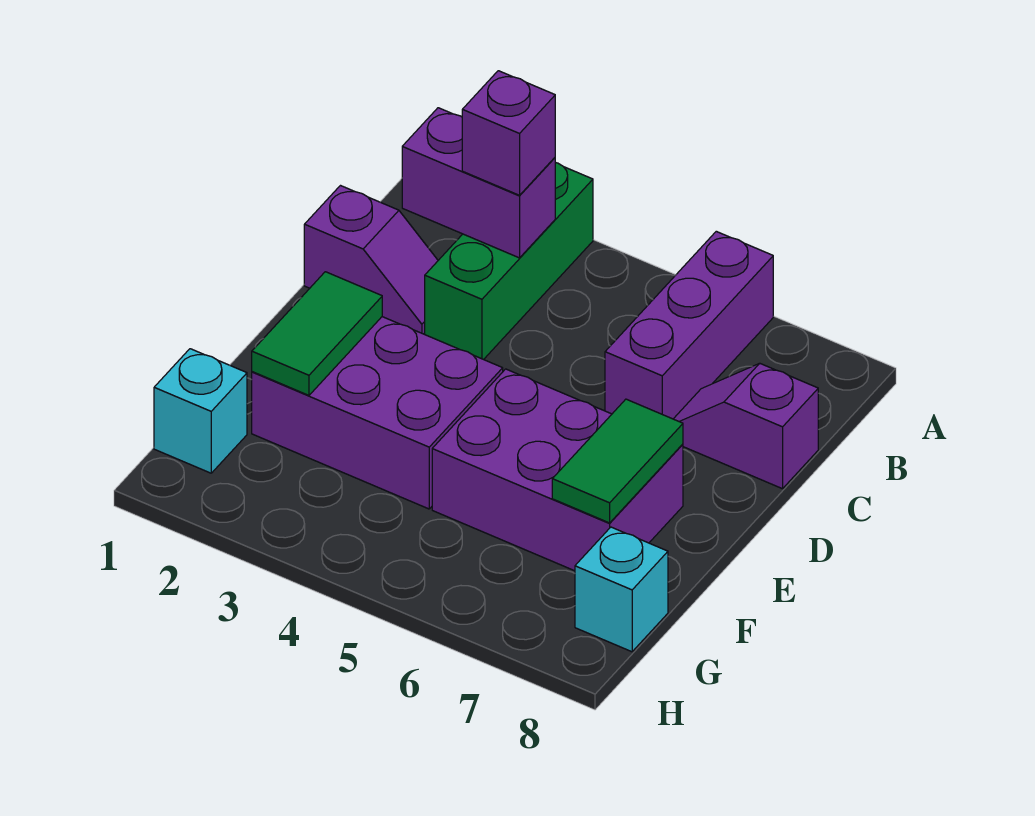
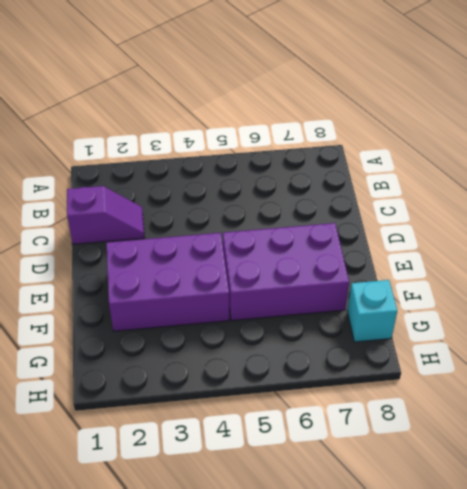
none -> green brick A3:C3 level 1
none -> purple brick A6:C6 level 1
none -> purple slope C7:C8 level 1 top 8

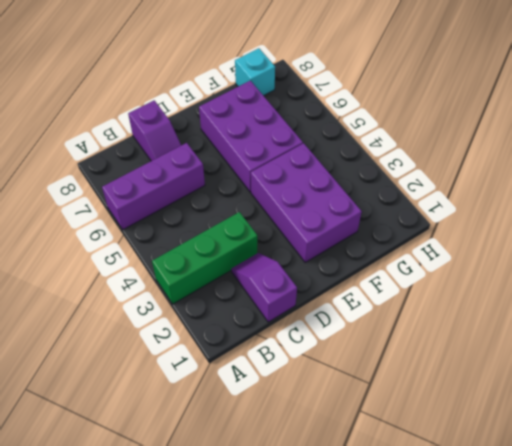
none -> cyan brick G1 level 1
none -> purple brick B2:B3 level 2
none -> green tile E2:F2 level 2

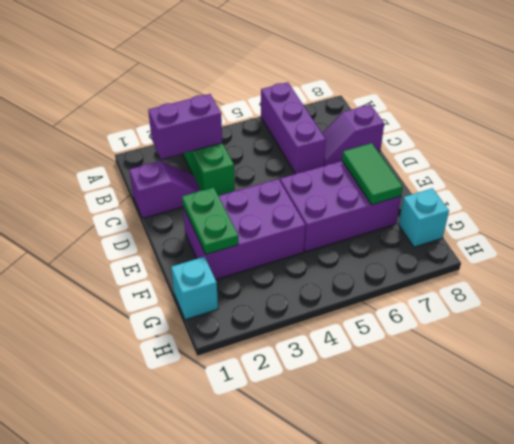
green plate E2:F2 level 2 -> green tile E2:F2 level 2
none -> purple brick B3 level 3

